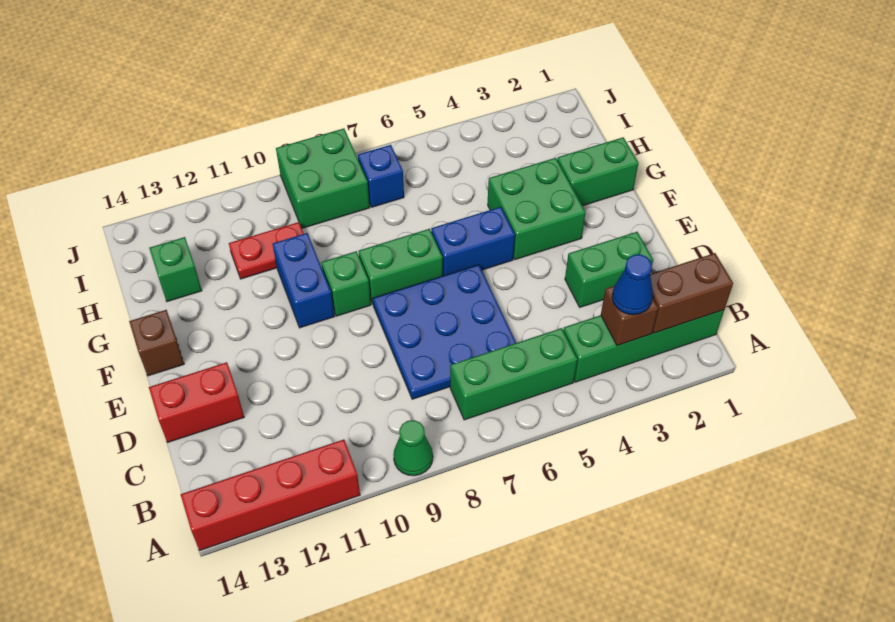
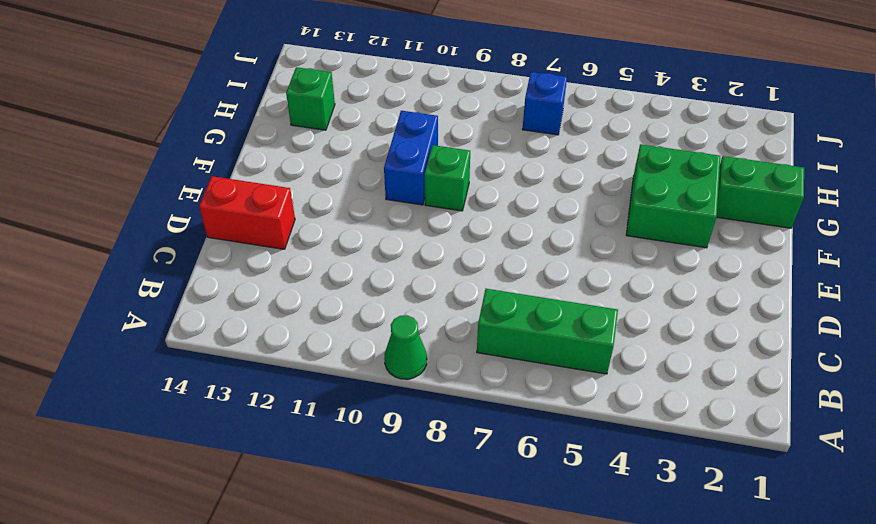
none -> red brick A11:A14 level 1
none -> green brick B1:B4 level 1
none -> blue plate C6:E8 level 1

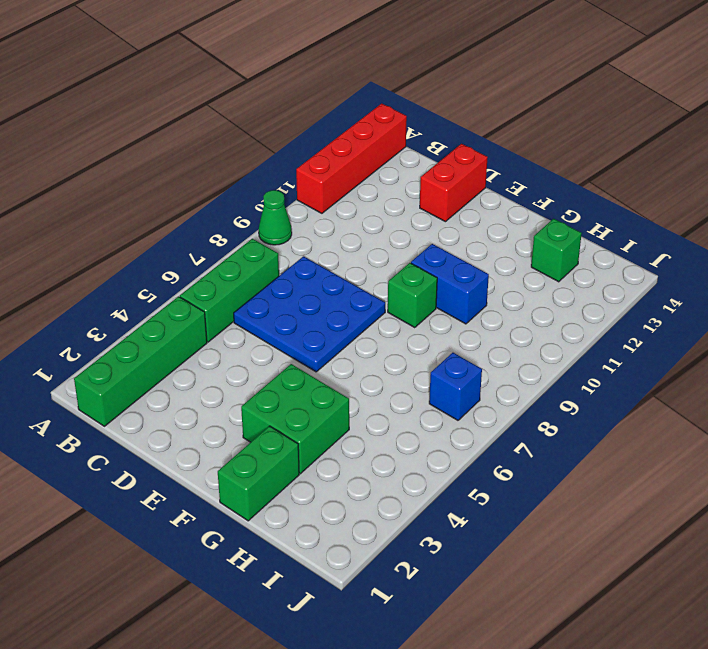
none -> green brick D2:D3 level 1
none -> blue brick F5:F6 level 1
none -> green brick F7:F8 level 1

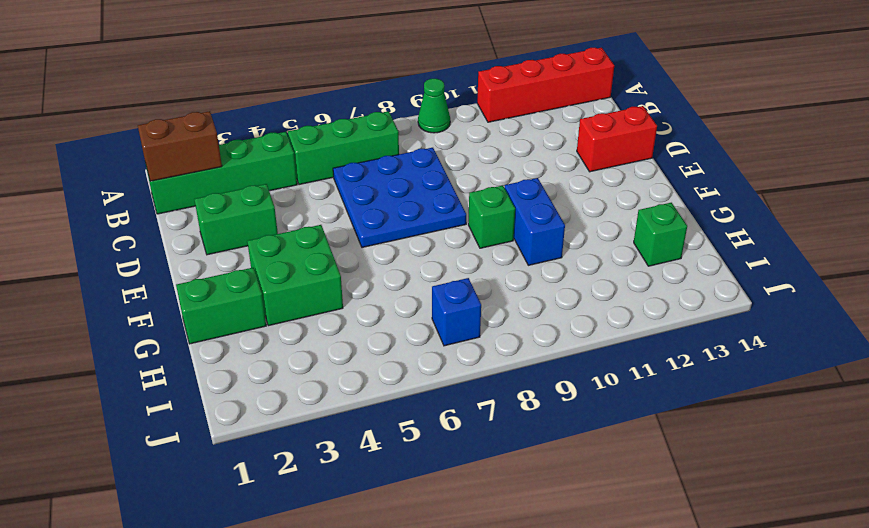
none -> blue brick F5:F6 level 1
none -> green brick F7:F8 level 1
none -> brown brick F14 level 1

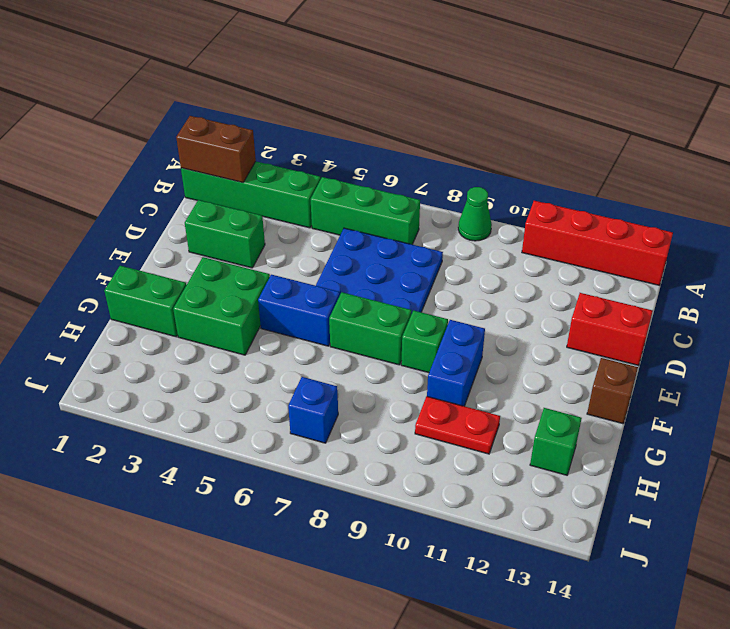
none -> green brick I8:J9 level 1
none -> brown brick B3 level 2
none -> blue cone B3 level 3

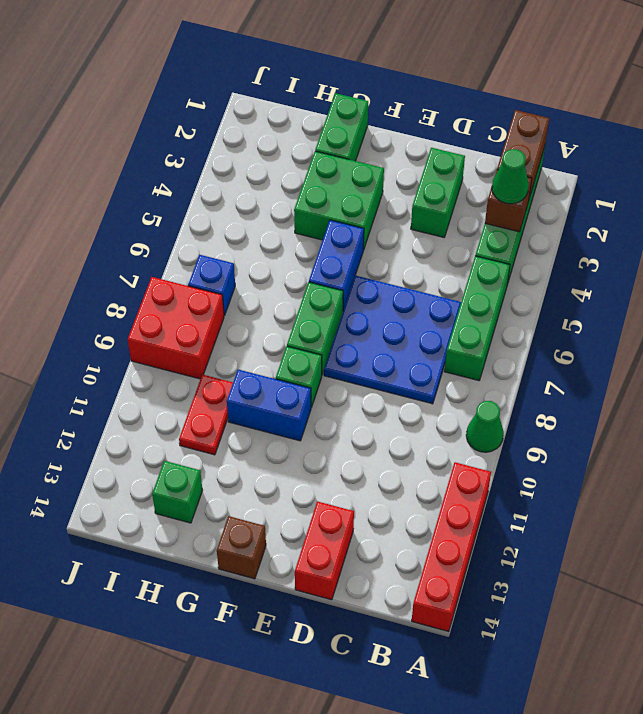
green cone B3 level 3 -> blue cone B3 level 3
red brick I8:J9 level 1 -> green brick I8:J9 level 1

